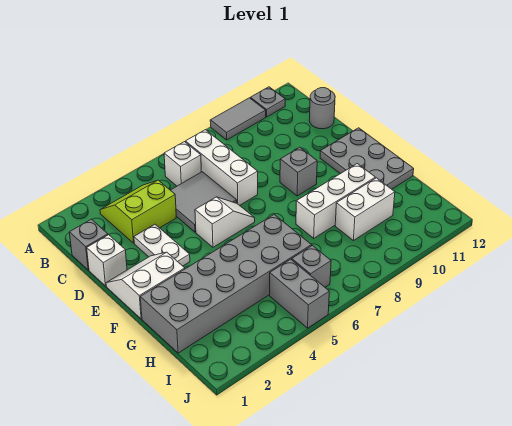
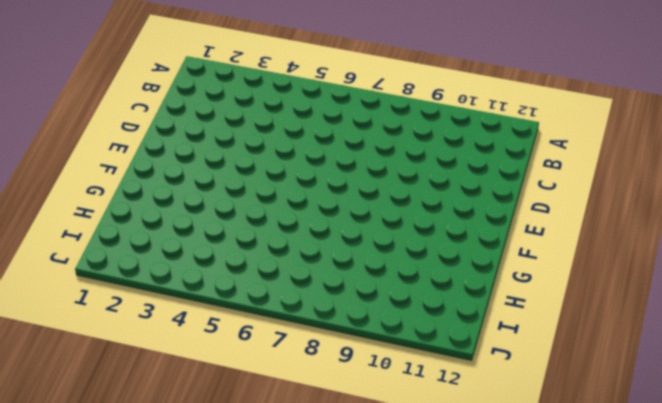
none -> grey tile A9:A10 level 1
none -> grey plate A11 level 1
none -> lime slope B3:C4 level 1 top C

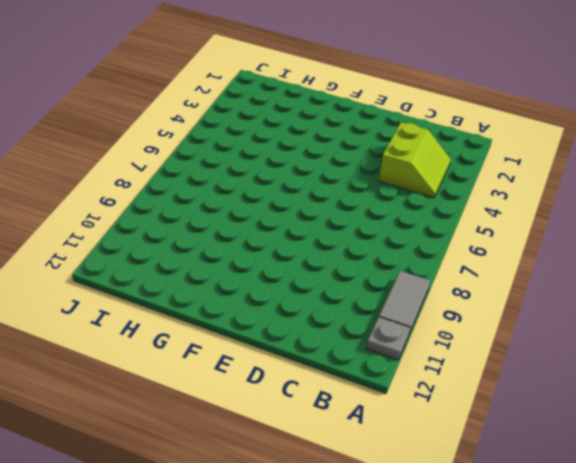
none -> white brick B6 level 1
none -> white brick B7:D7 level 1
none -> grey brick C1 level 1

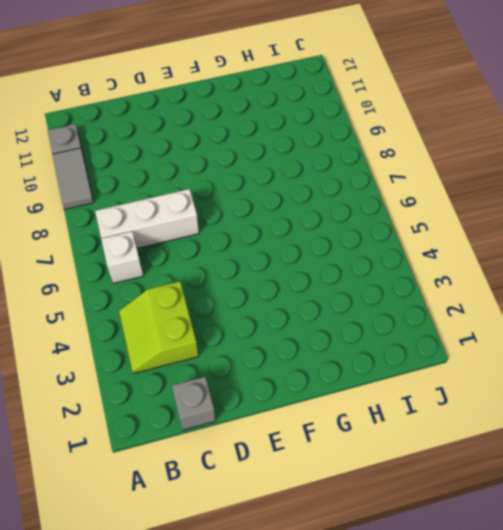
none -> grey tile C5:D6 level 1
none -> grey round brick C12 level 1
none -> white brick D1 level 1

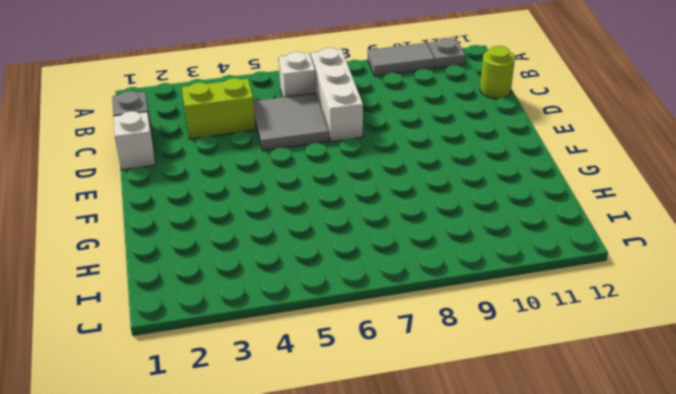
lime round brick C12 level 1 -> grey round brick C12 level 1
none -> white plate D3:E3 level 1
none -> white slope E1:F2 level 1 top F
none -> white slope E5:E6 level 1 top 5

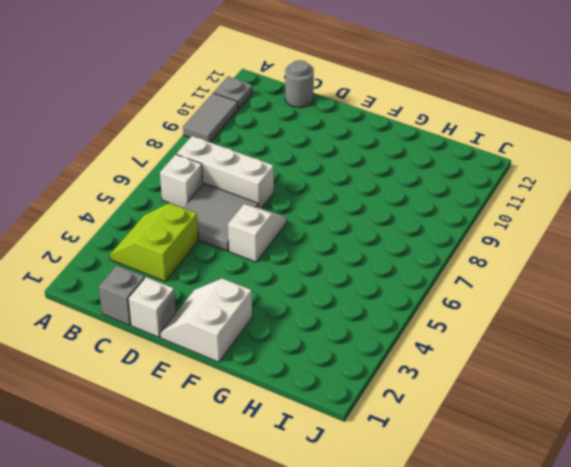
none -> white plate D3:E3 level 1
none -> grey brick E9 level 1
none -> grey plate E11:G12 level 1

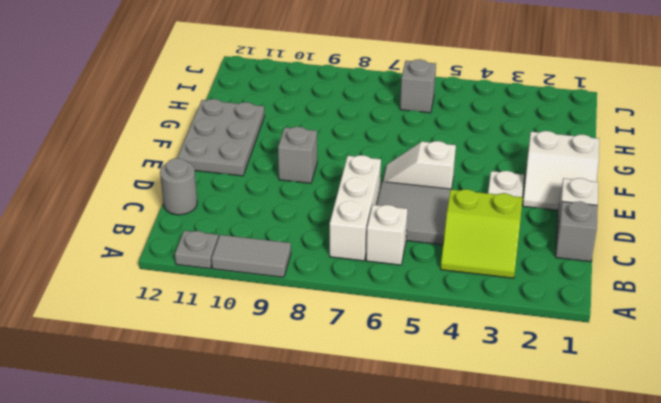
none -> grey brick G1:H6 level 1
none -> white brick G8:G10 level 1
none -> white brick H9:H10 level 1

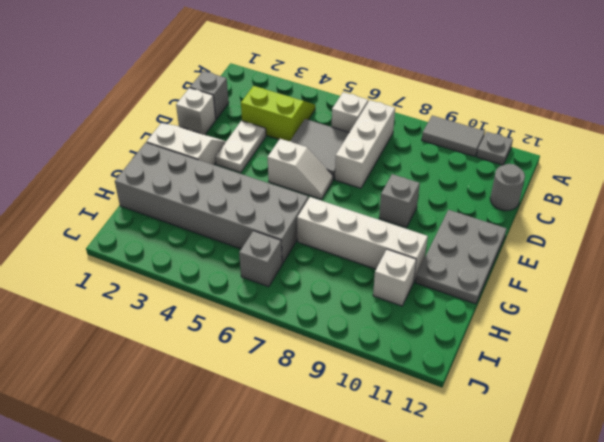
white brick G7:G10 level 1 -> white brick G8:G10 level 1
white brick H10 level 1 -> white brick H9:H10 level 1
none -> grey brick I5:J5 level 1

